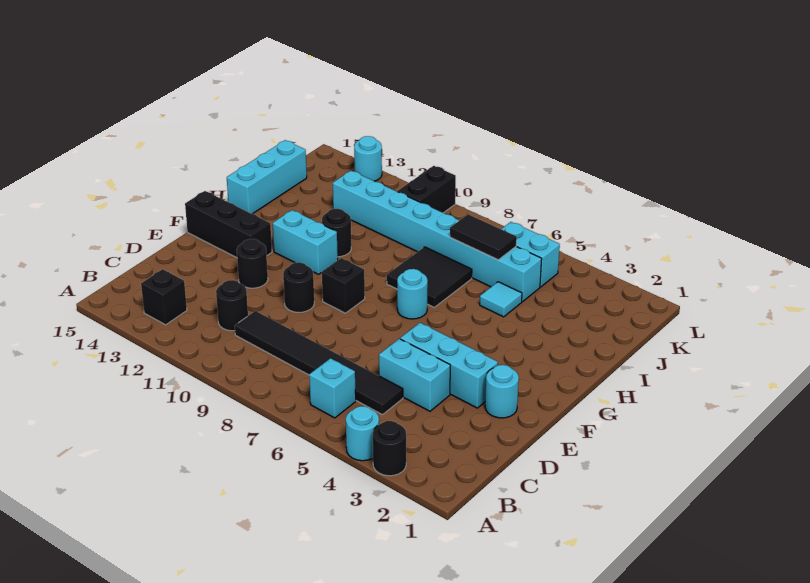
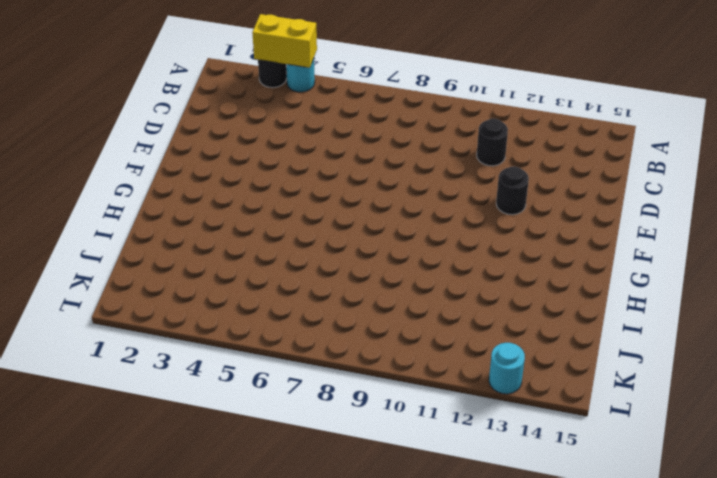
yellow brick A3:A4 level 2 -> none
none -> cyan brick B6 level 1
none -> black brick B13 level 1
none -> black tile C5:C10 level 1

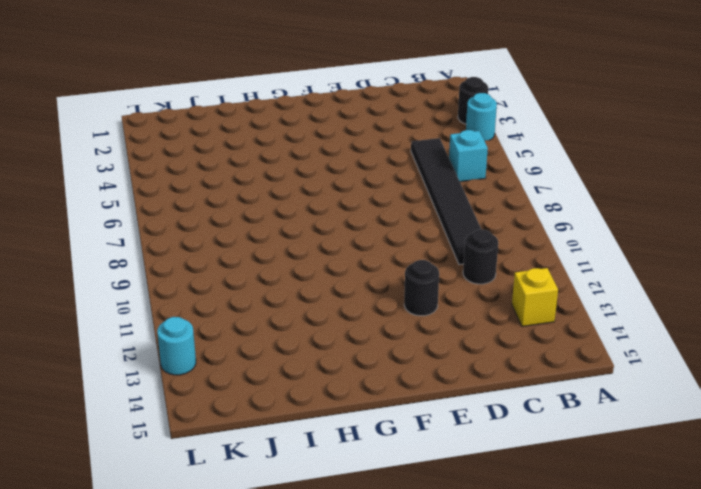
yellow brick B13 level 1 -> black brick B13 level 1
none -> cyan brick D4:D5 level 1
none -> cyan round brick E2 level 1
none -> cyan brick E3:E5 level 1

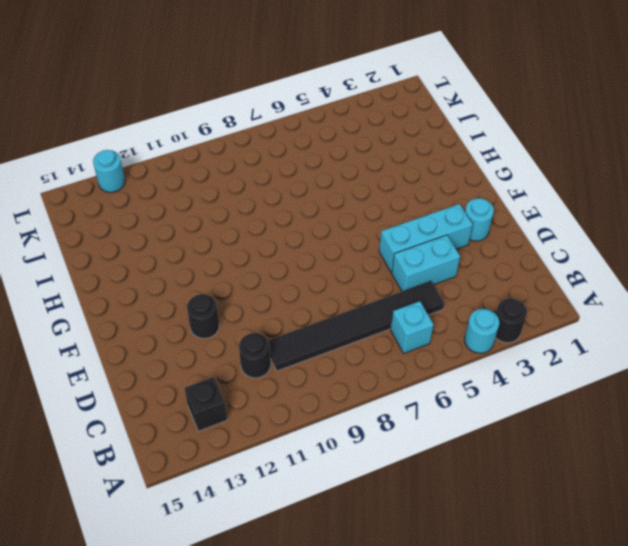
none -> black round brick E10 level 1
none -> black brick F9 level 1
none -> black brick F13:F15 level 1

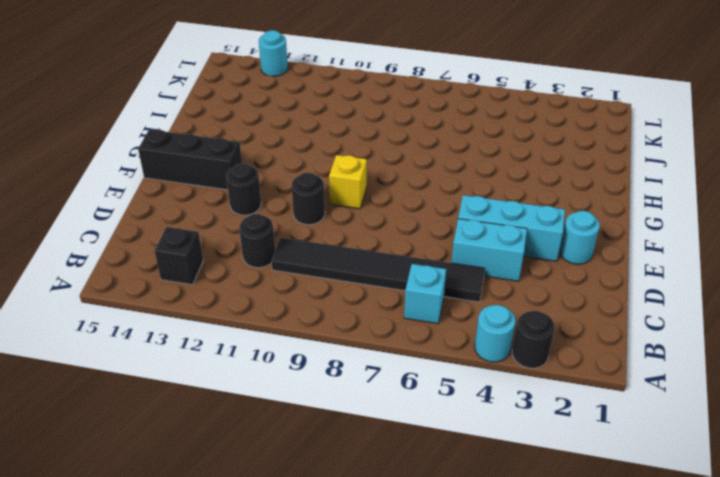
yellow brick F9 level 1 -> black brick F9 level 1
none -> cyan round brick G7 level 1
none -> cyan brick G11:G12 level 1
none -> black tile H7:I8 level 1

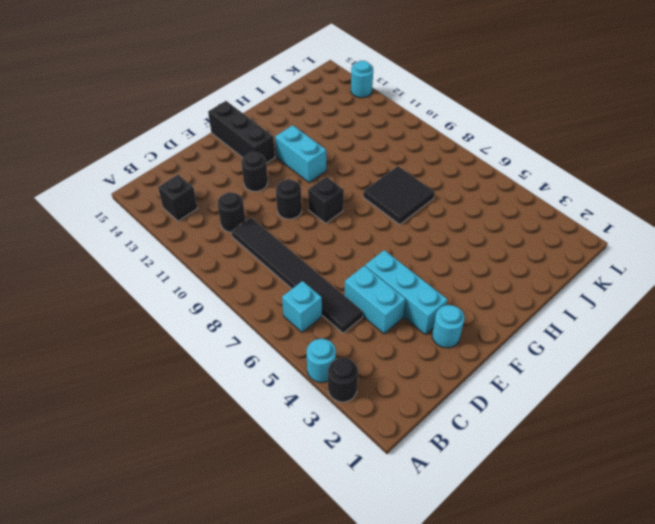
none -> cyan round brick G7 level 1
none -> black round brick H11 level 1
none -> cyan brick H15:J15 level 1

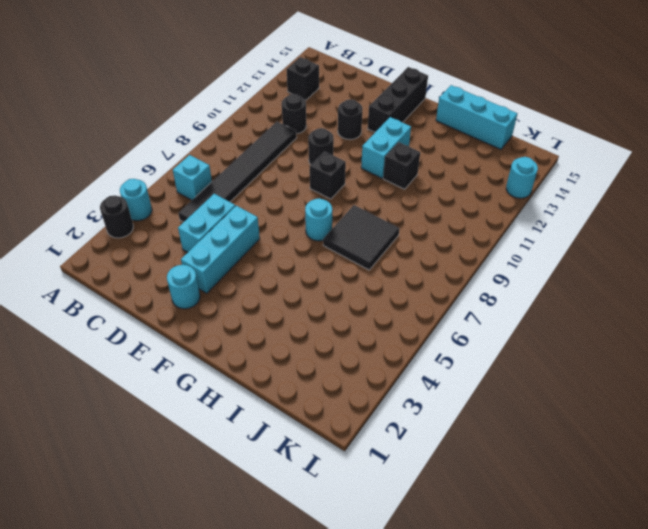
black brick H11 level 1 -> black round brick H11 level 1
none -> cyan tile I5 level 1
none -> cyan brick J5:J12 level 1
none -> cyan brick K5:K6 level 1

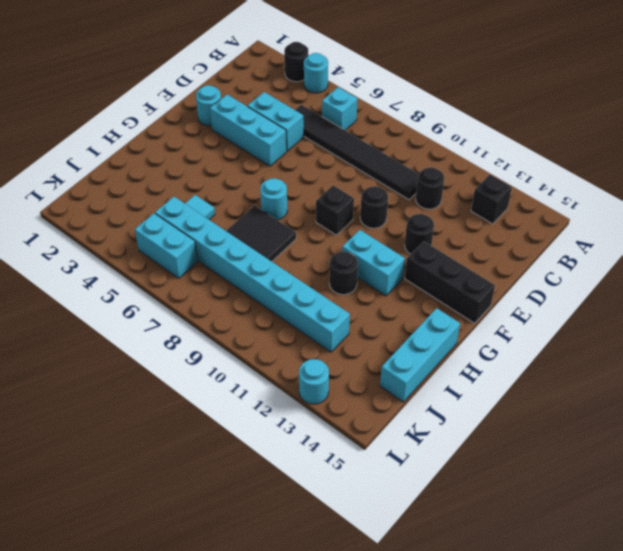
none -> black brick K10:L10 level 1
none -> black tile J6:J7 level 2

